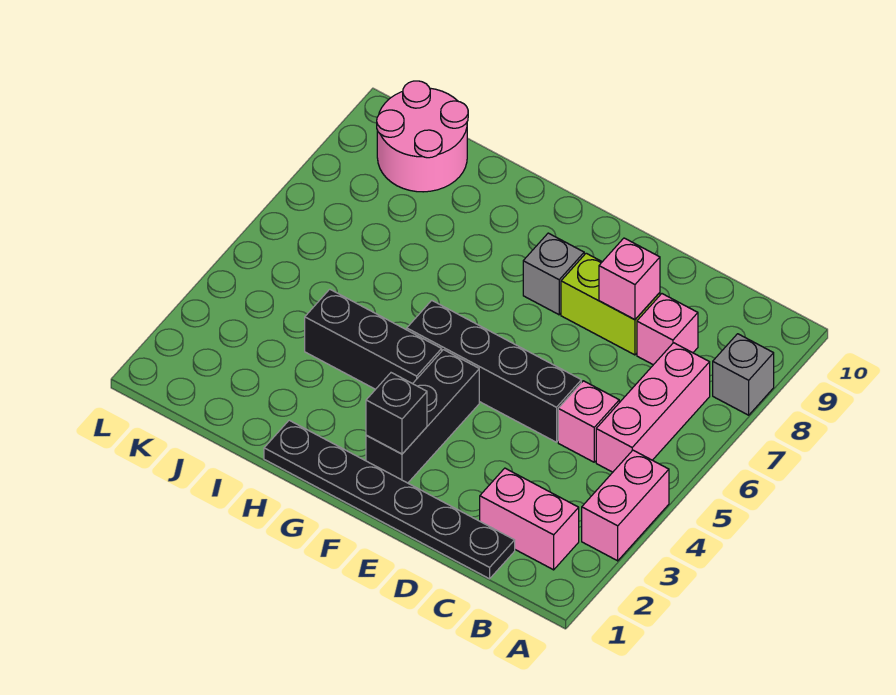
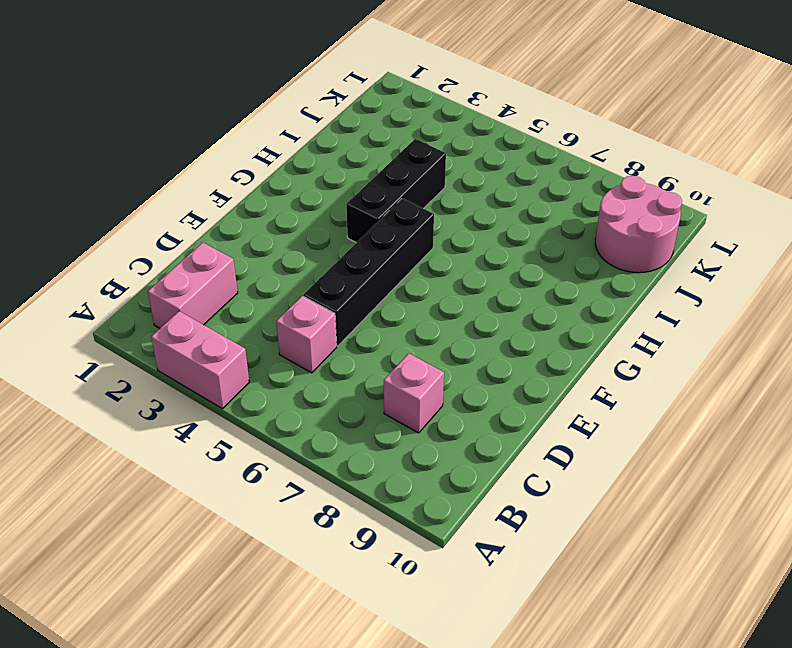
none -> grey brick A8 level 1
none -> pink brick B5:B7 level 1
none -> black plate C1:H1 level 1

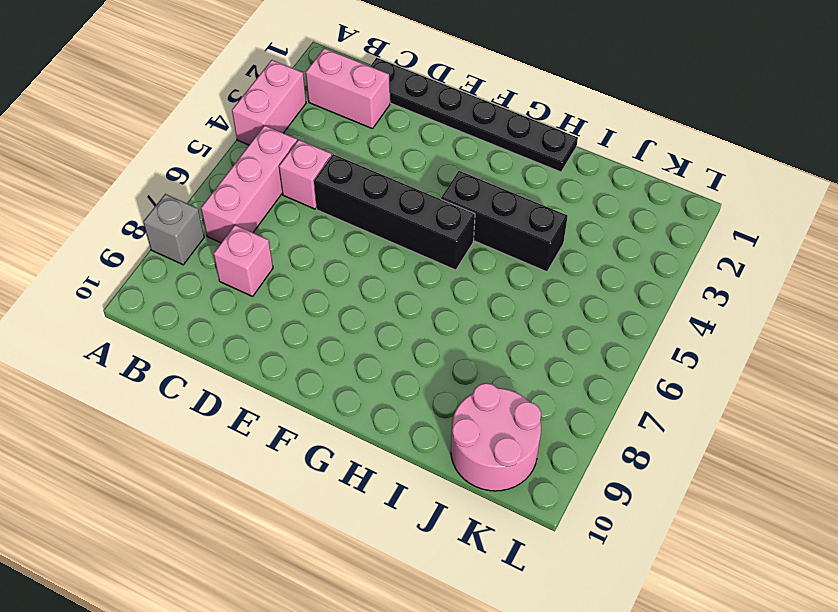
none -> lime brick D8:E8 level 1
none -> black brick F2:F4 level 1
none -> grey brick F8 level 1

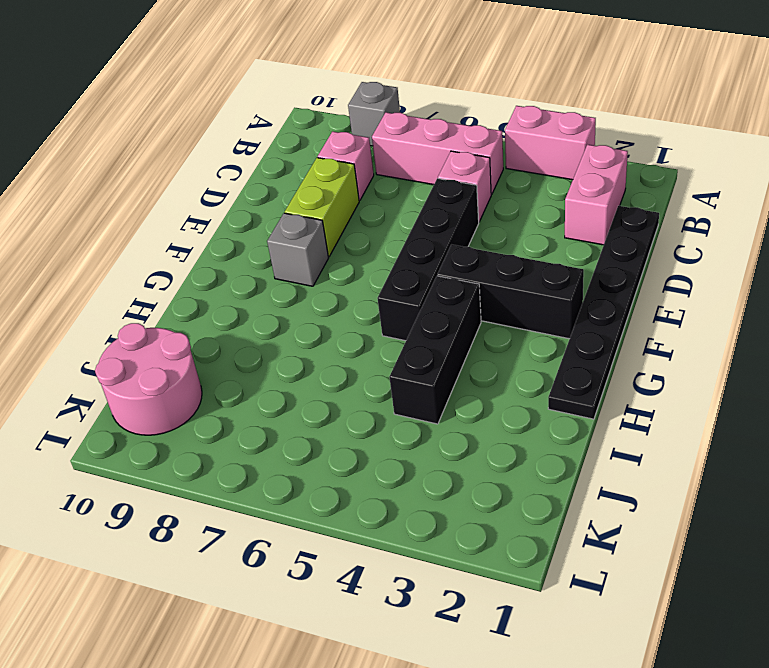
none -> pink brick D8 level 2
none -> black brick F2 level 2

